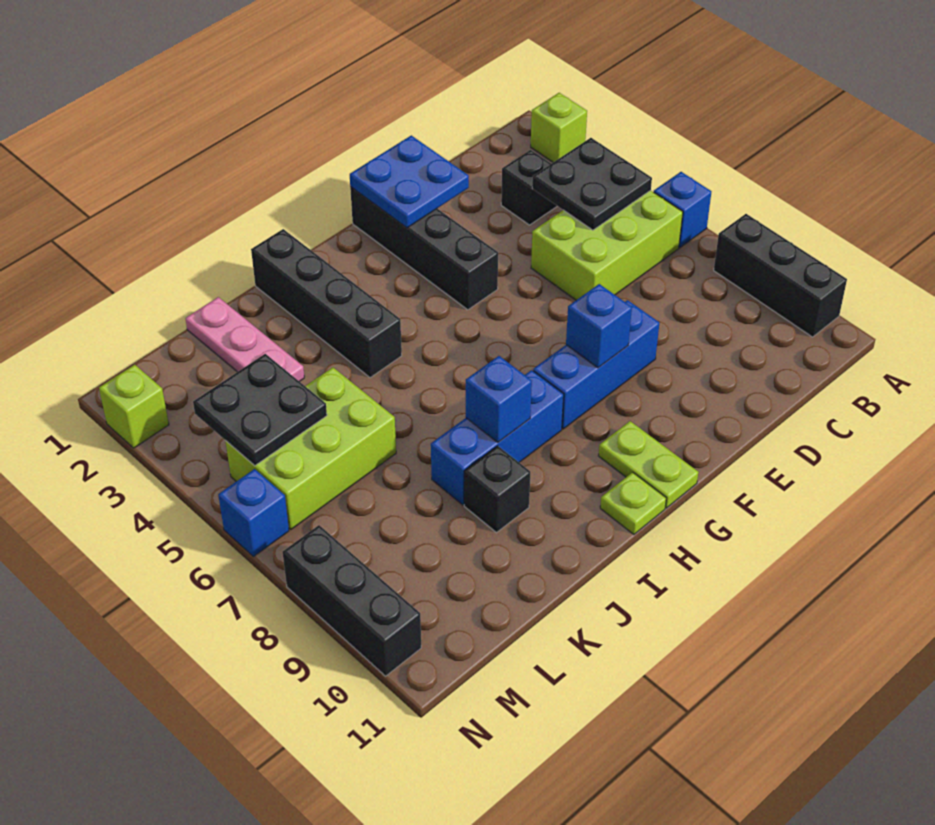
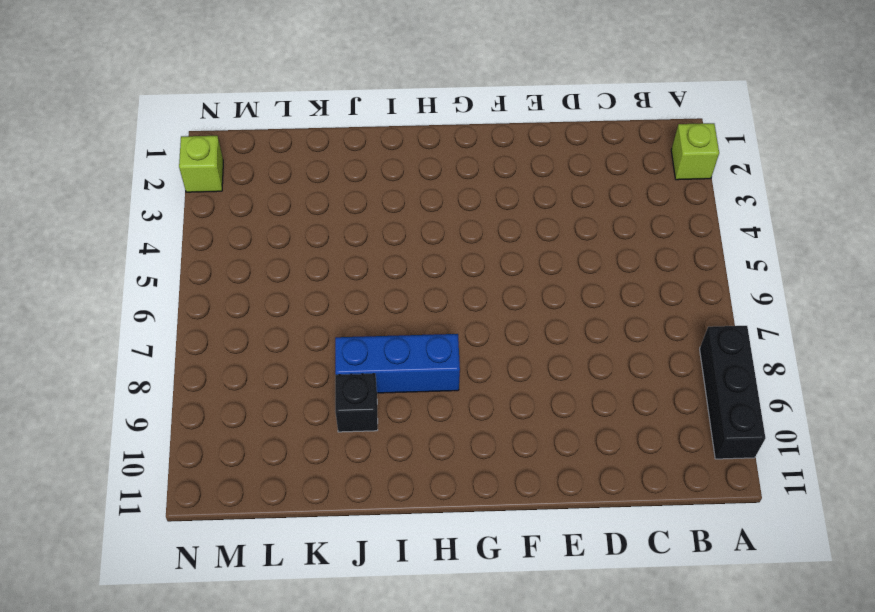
none -> blue brick A6 level 1
none -> lime brick B5:D6 level 1
none -> black brick C3 level 1

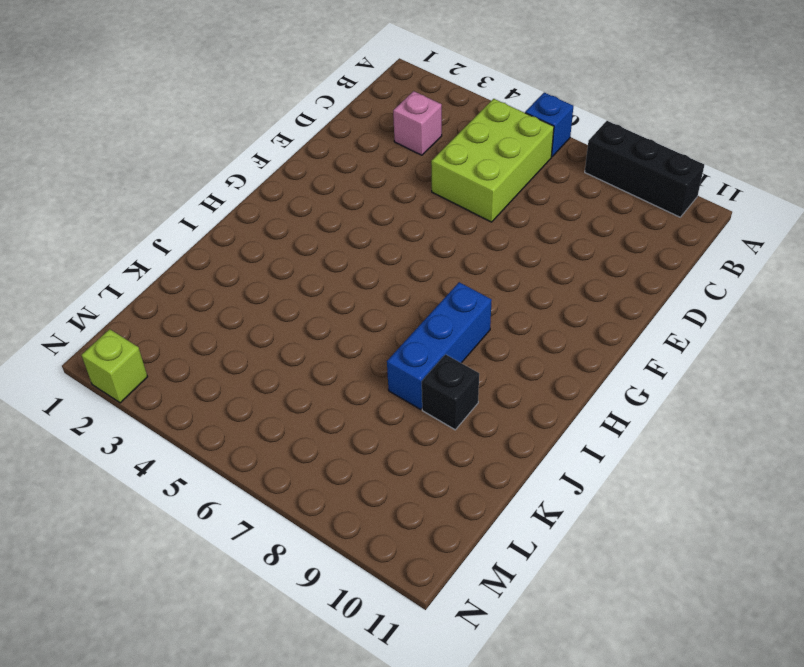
pink brick C3 level 1 -> black brick C3 level 1
none -> lime brick A2 level 1
none -> blue brick E8:G8 level 1
none -> black brick F1:F4 level 1

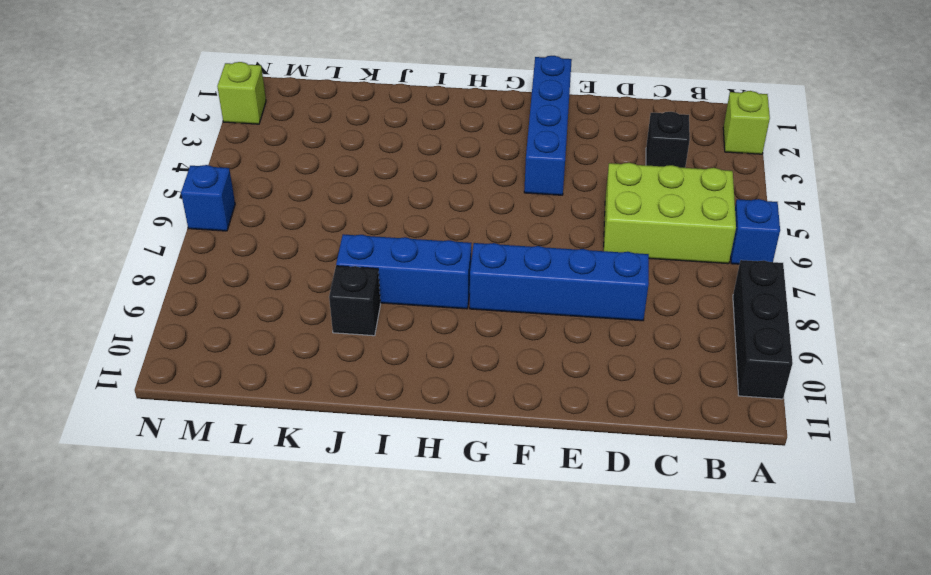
blue brick D8:G8 level 1 -> blue brick E8:G8 level 1
blue brick F1:F4 level 1 -> black brick F1:F4 level 1
none -> lime plate G10:G11 level 1
none -> lime plate H11 level 1
none -> black brick I1:I4 level 1

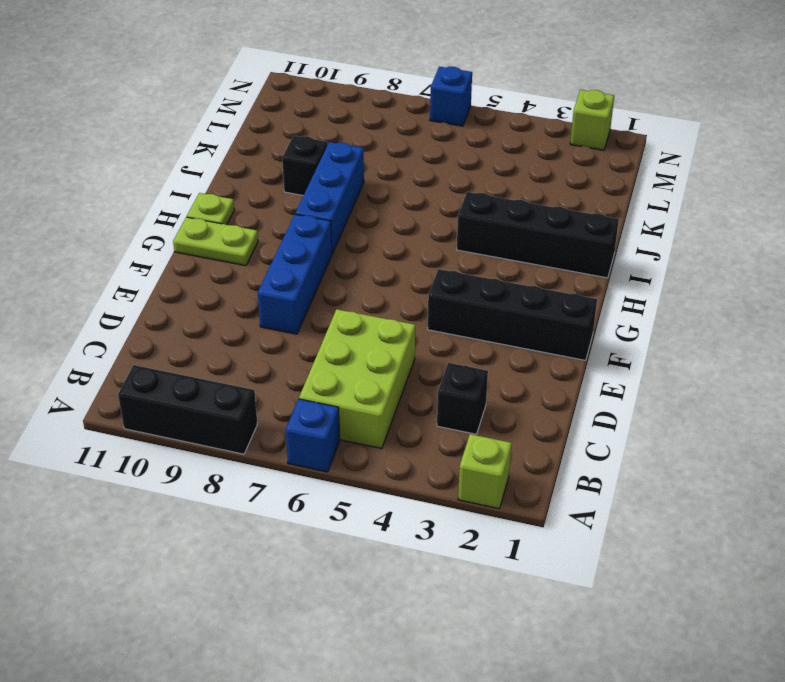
none -> pink plate K1:K3 level 1
none -> lime brick K5:M6 level 1
none -> black brick N8:N10 level 1

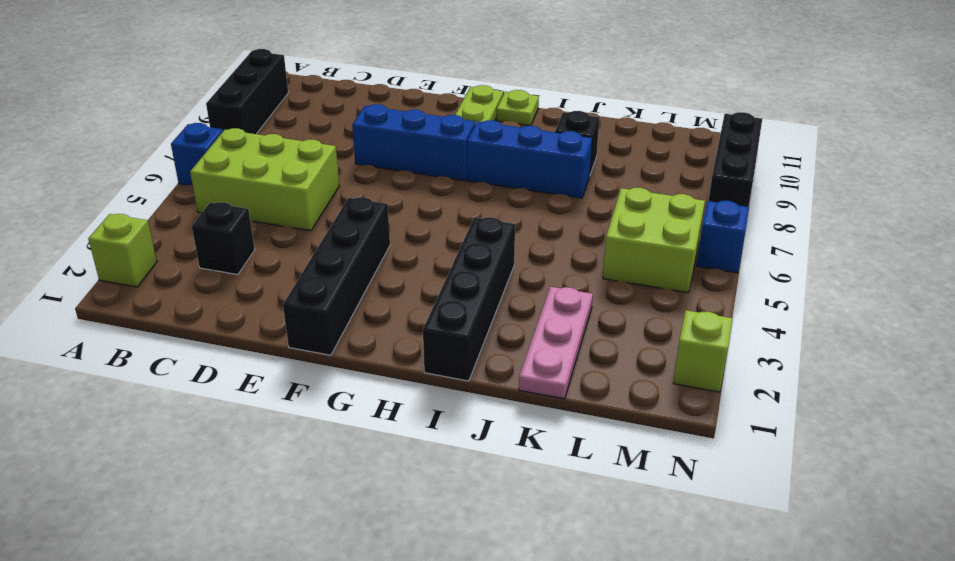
lime brick L5:M6 level 1 -> lime brick K5:M6 level 1
none -> black plate B4:C5 level 2
none -> blue plate E1:F2 level 2
none -> blue brick F8 level 2

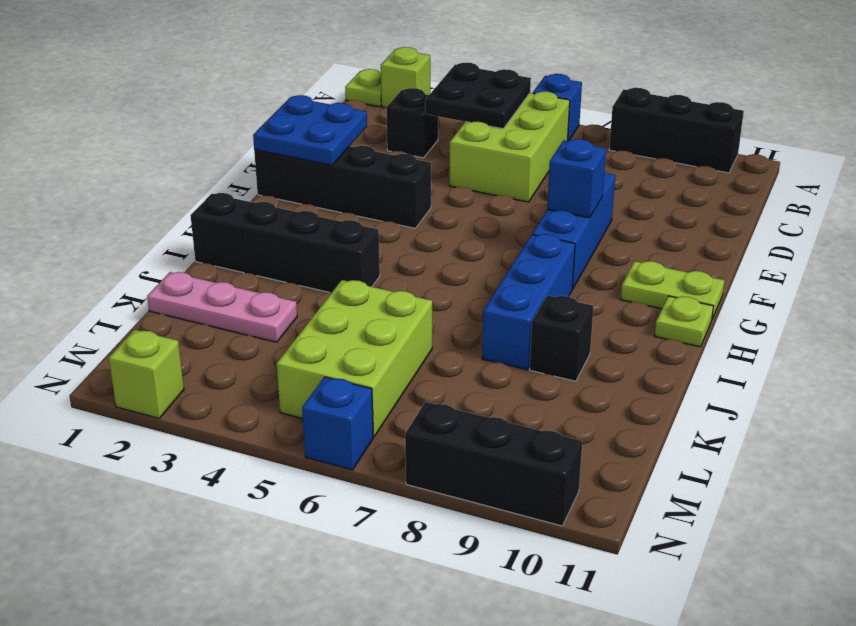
lime plate A1 level 1 -> none
none -> blue brick I8 level 2
none -> black plate L4:M5 level 2

